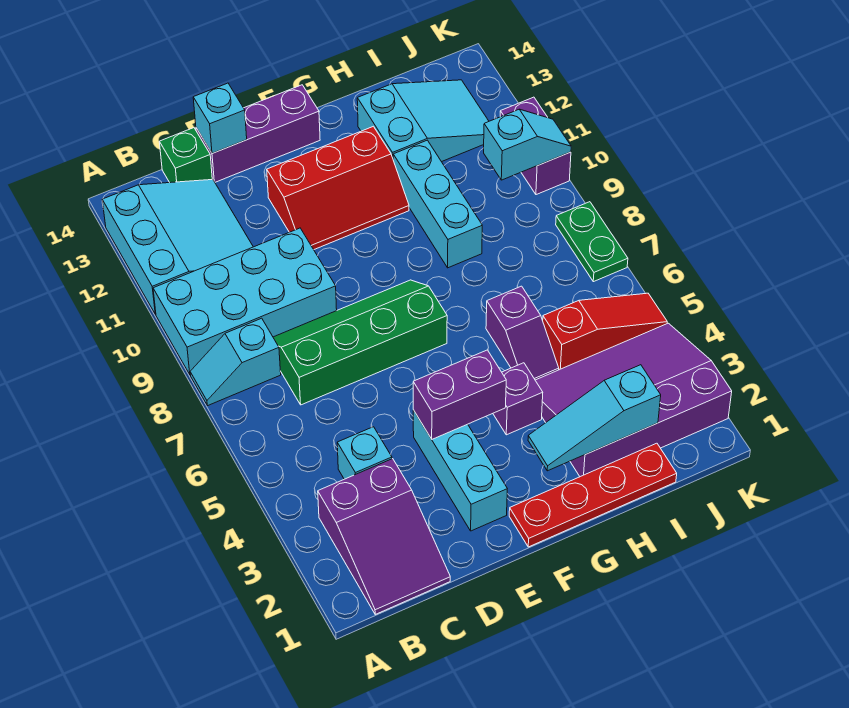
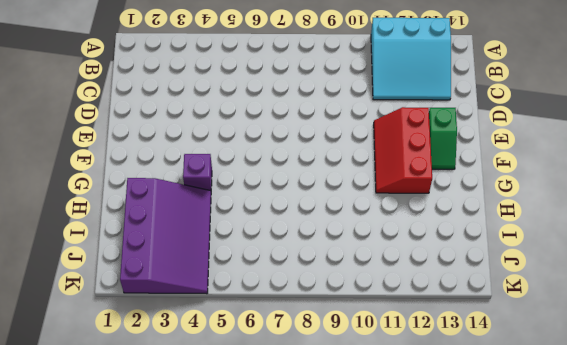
green slope E13:F13 level 1 top E -> none
none -> cyan slope A8:B8 level 1 top B
none -> cyan brick A9:D10 level 1
none -> purple slope B1:C3 level 1 top 3

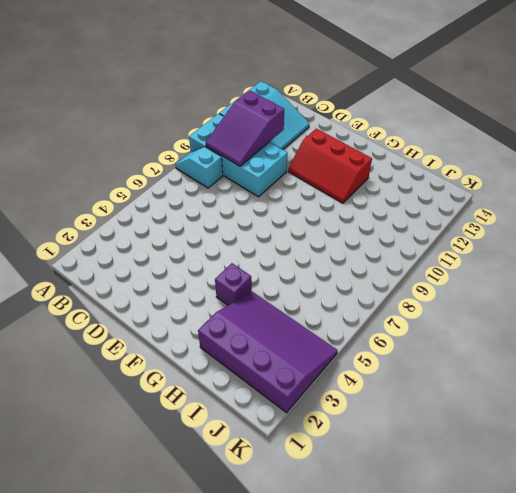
purple slope B9:C11 level 2 top 11 -> purple slope B1:C3 level 1 top 3
none -> cyan brick C4 level 1
none -> green slope C7:F8 level 1 top 7
none -> green brick C14 level 1

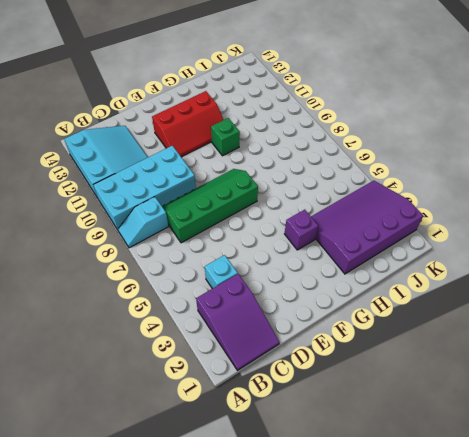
green brick G10 level 1 -> green brick C14 level 1
none -> purple brick D14:F14 level 1
none -> cyan brick E2:E4 level 1
none -> red plate F1:I1 level 1

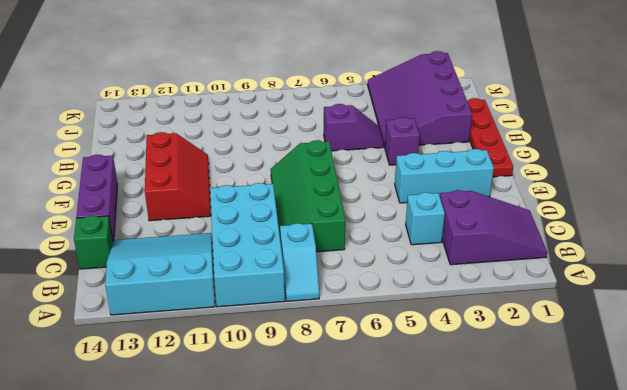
none -> cyan brick H9:H11 level 1
none -> cyan slope H12:J13 level 1 top H
none -> red slope I5:K5 level 1 top I

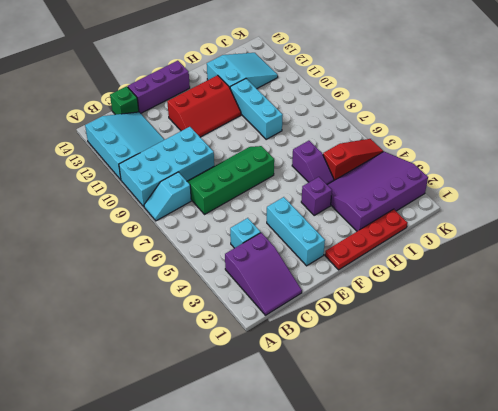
none -> green plate K7:K8 level 1
none -> purple brick K10:K11 level 1
none -> cyan brick D14 level 2

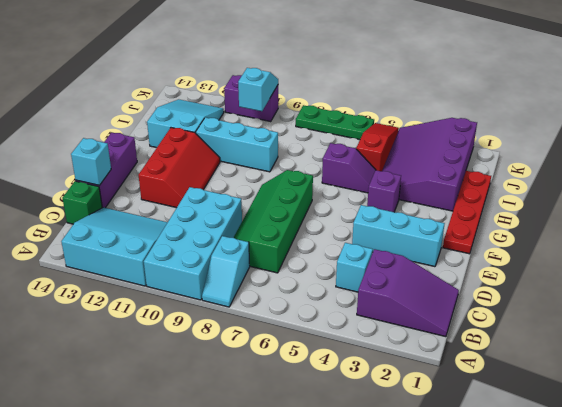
green plate K6:K8 level 1 -> green plate K7:K8 level 1
none -> purple brick E4:F4 level 2
none -> cyan slope G2:I2 level 2 top I

